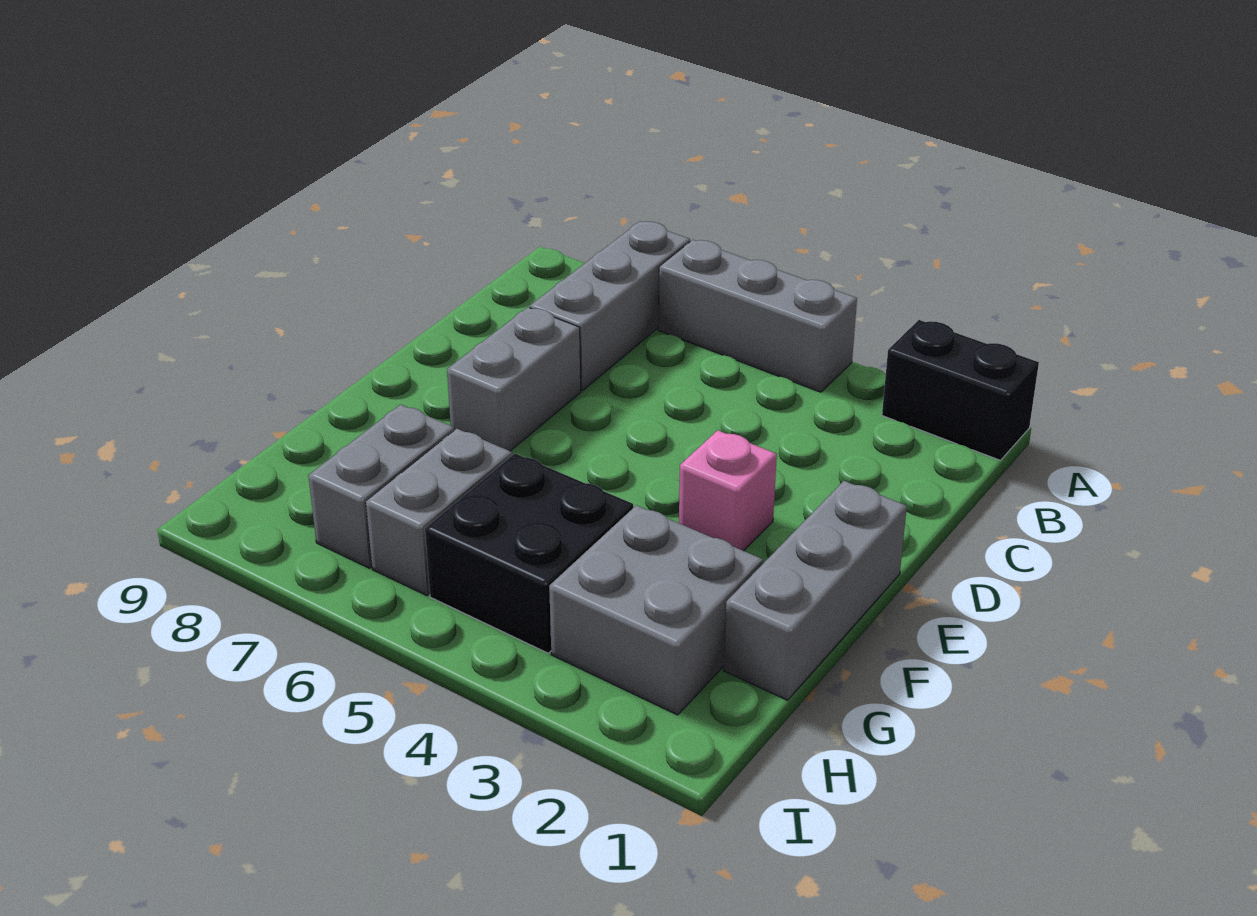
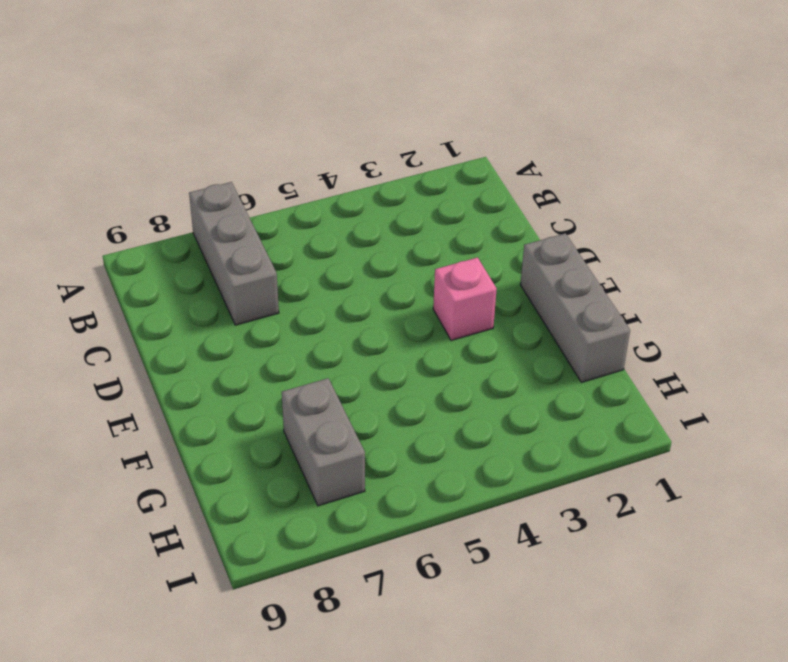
none -> black brick A1:A2 level 1
none -> grey brick A4:A6 level 1

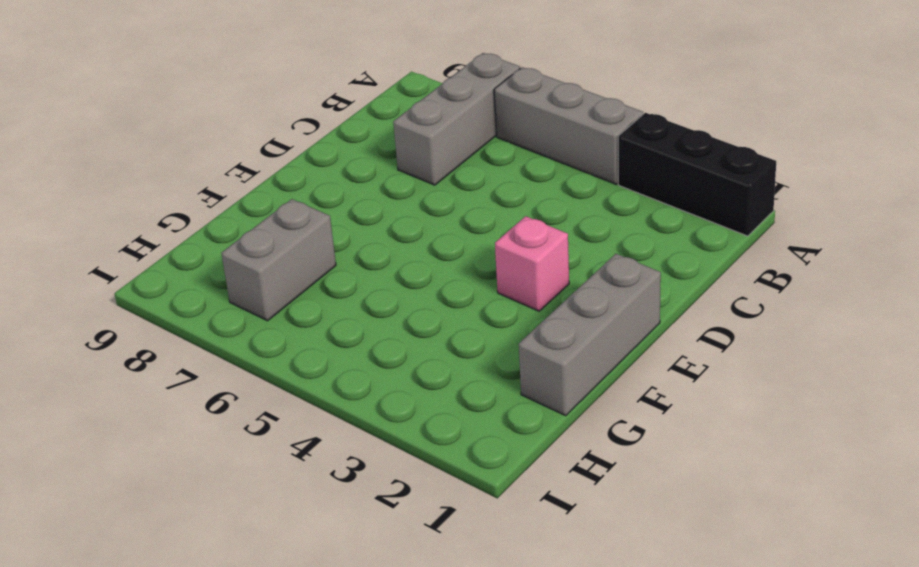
black brick A1:A3 level 1 -> black brick A1:A2 level 1
none -> grey brick D7:E7 level 1
none -> grey brick G2:H3 level 1

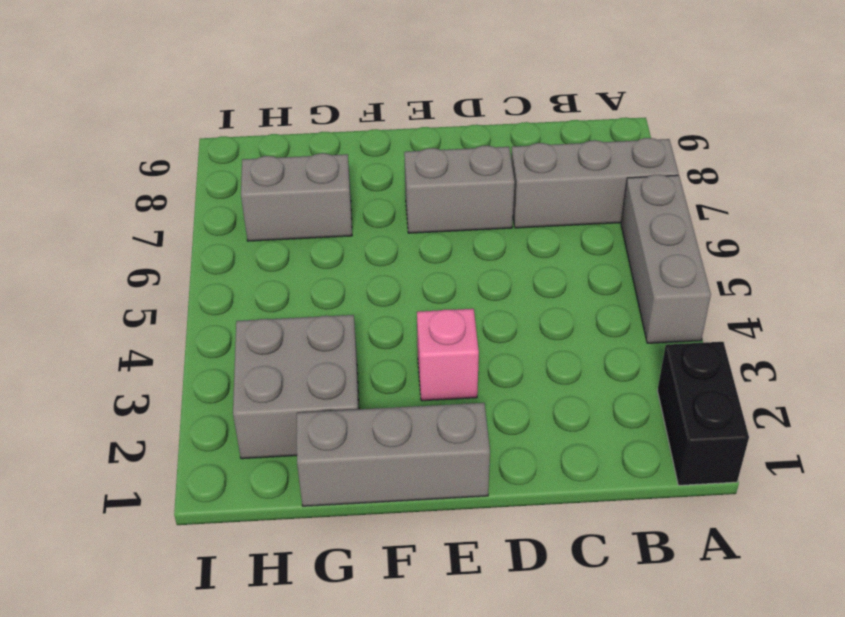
none -> black brick G4:H5 level 1
none -> grey brick G6:H6 level 1

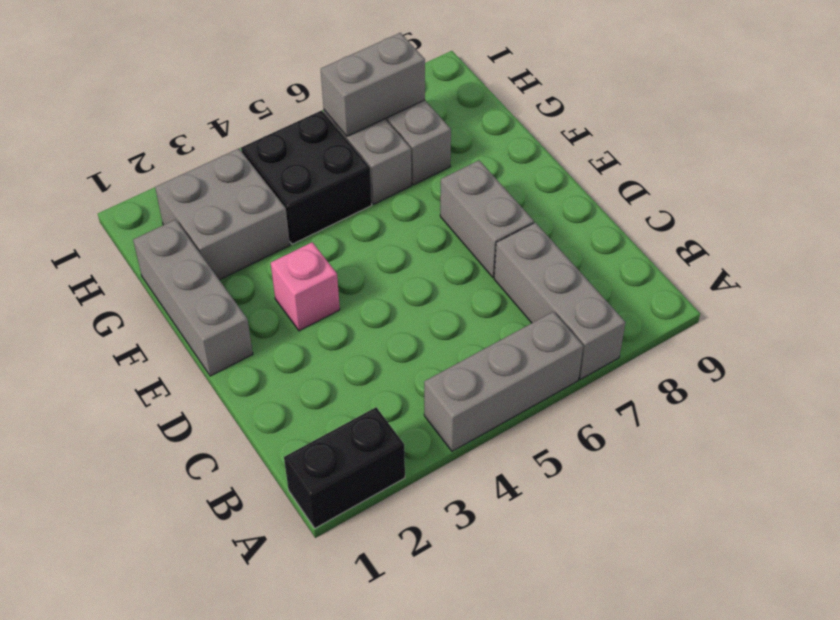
grey brick H6:H7 level 2 -> none

